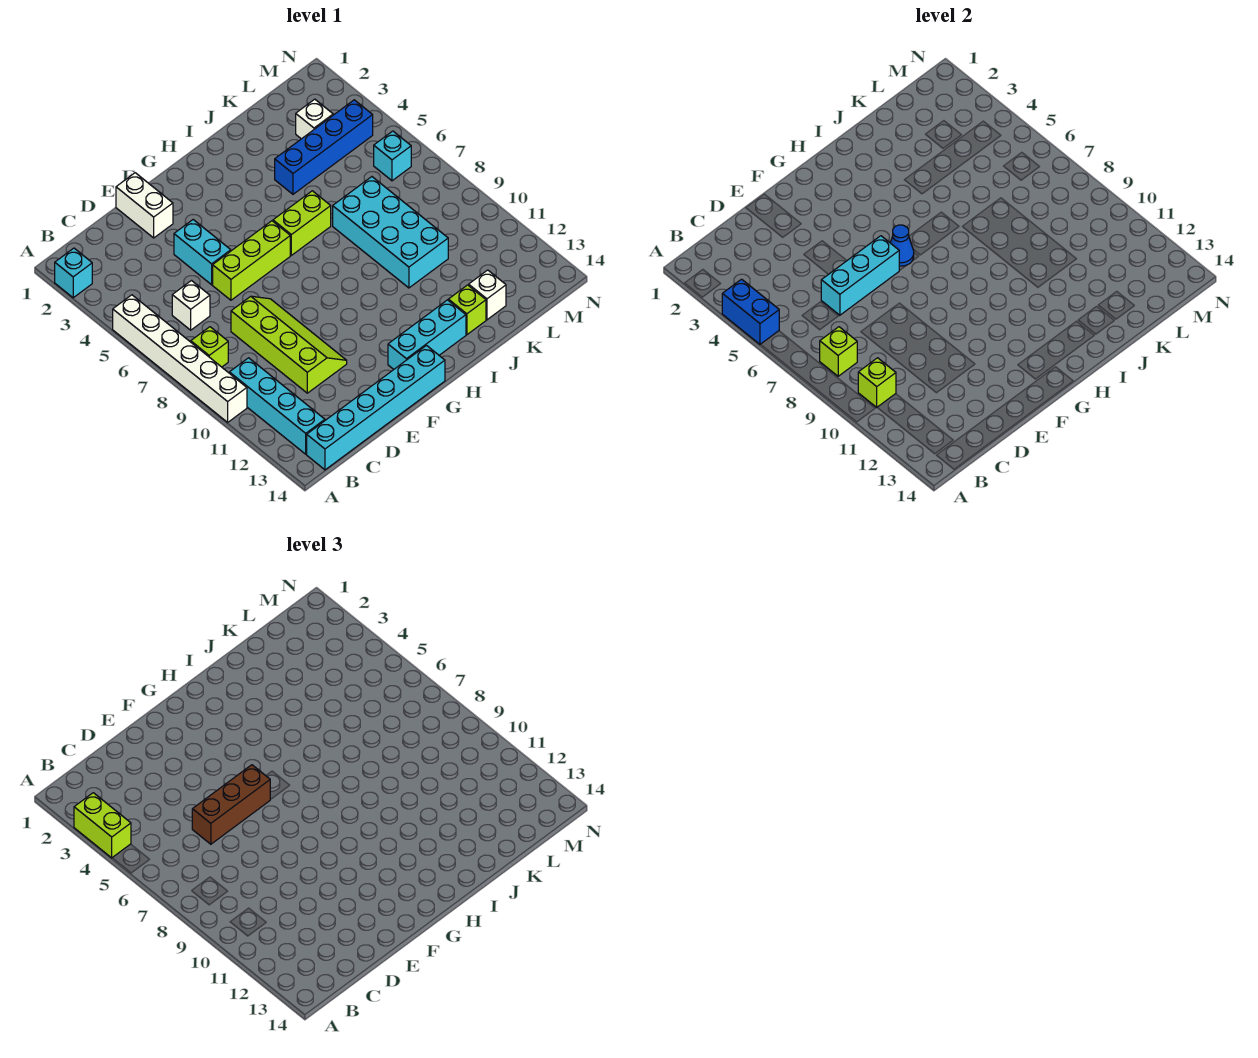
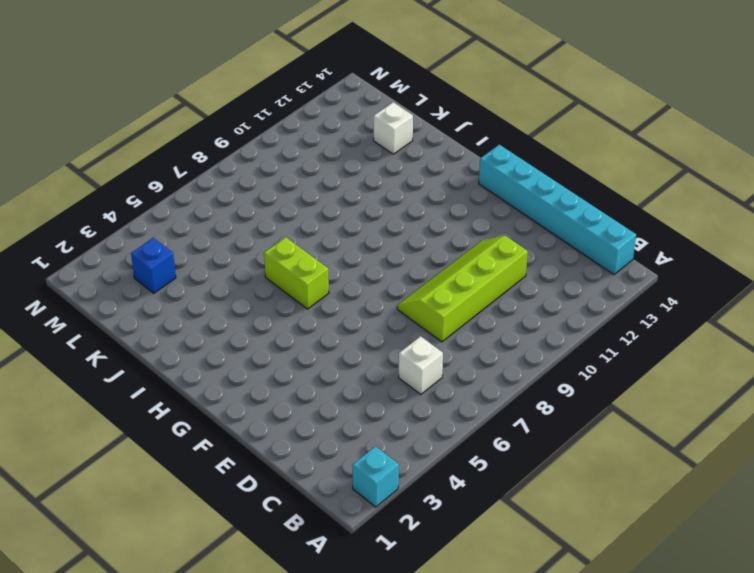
blue brick L3 level 1 -> white brick L3 level 1
none -> white brick A5:A10 level 1
none -> lime brick B8 level 1
none -> cyan brick B10:B13 level 1

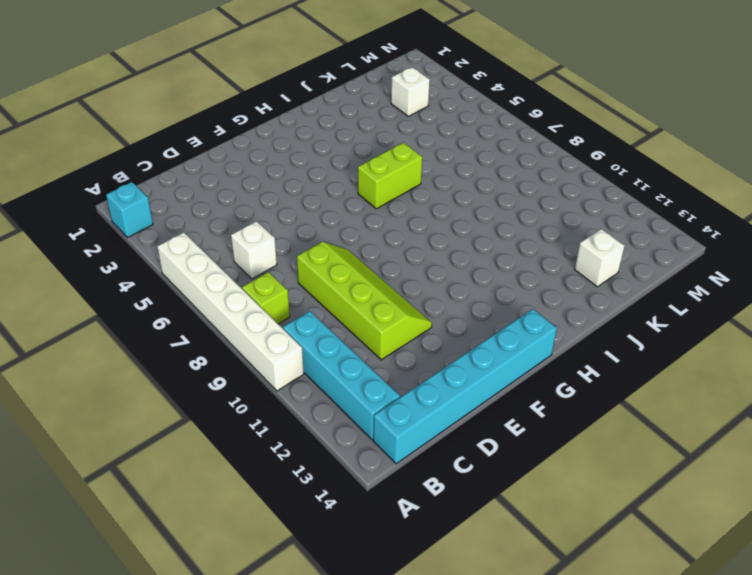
none -> white brick E1:E2 level 1
none -> cyan brick E4:E5 level 1
none -> lime brick E6:G6 level 1

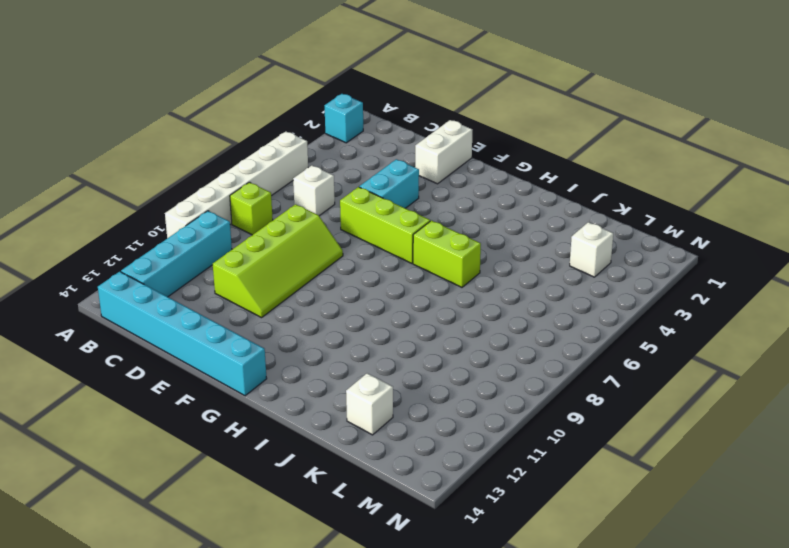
none -> cyan brick G13:I13 level 1
none -> blue brick J4:M4 level 1
none -> cyan brick J7:K10 level 1

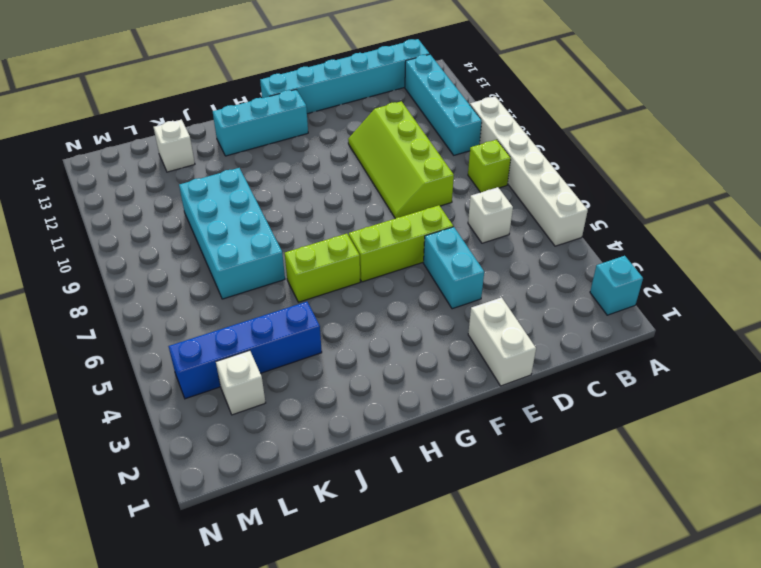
none -> lime brick J13 level 1
none -> cyan brick M6 level 1
none -> blue brick A4:A5 level 2

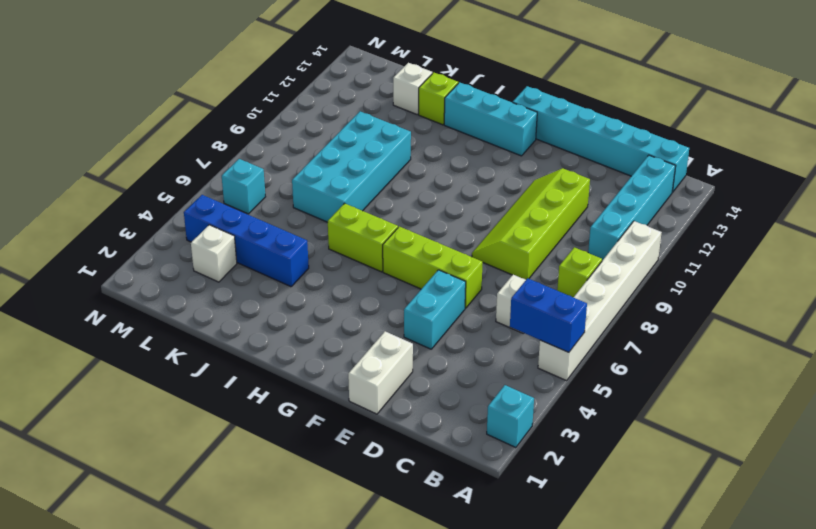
blue brick A5:B5 level 2 -> blue brick A4:A5 level 2
none -> lime brick B8 level 2
none -> lime brick B10 level 2
none -> cyan brick D6:F6 level 2

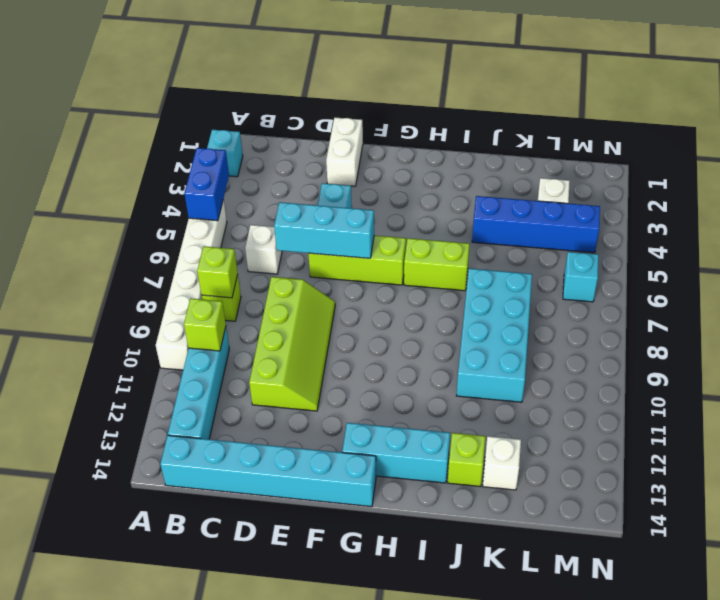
none -> blue cone G6 level 2
none -> lime brick A3:A4 level 3
none -> brown brick D6:F6 level 3

